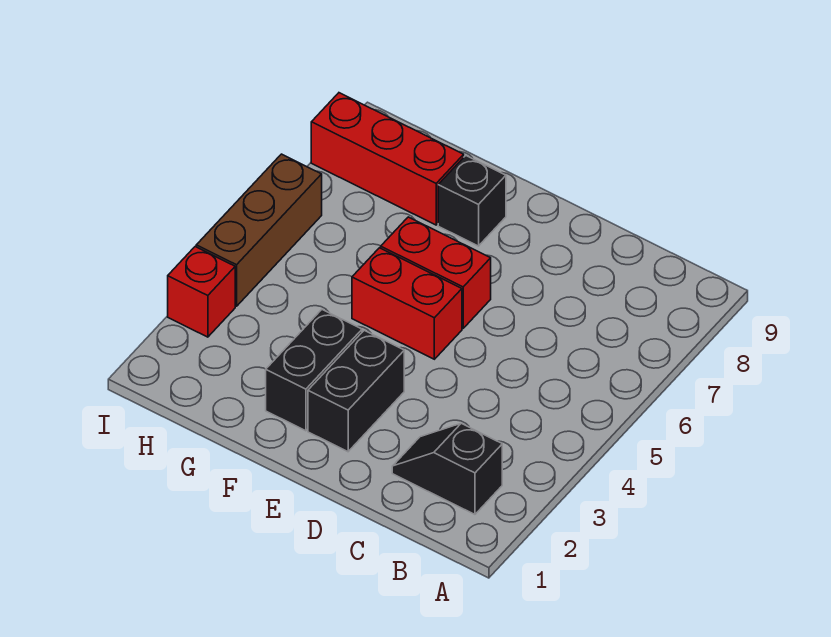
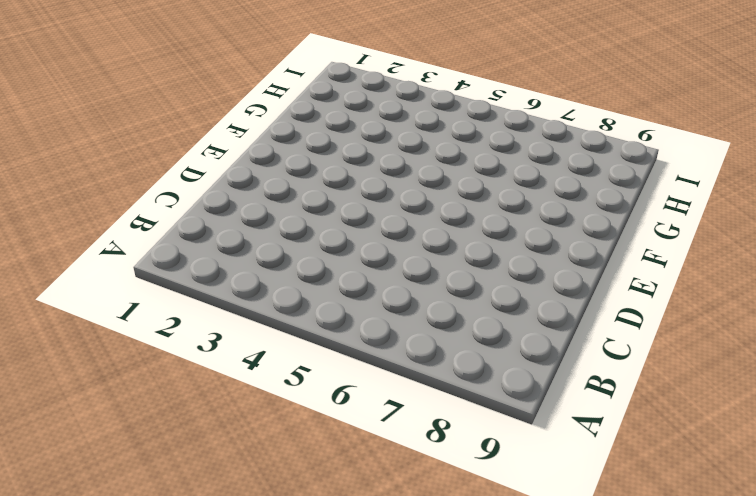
none -> black slope B2:C2 level 1 top B
none -> black brick E2:E3 level 1

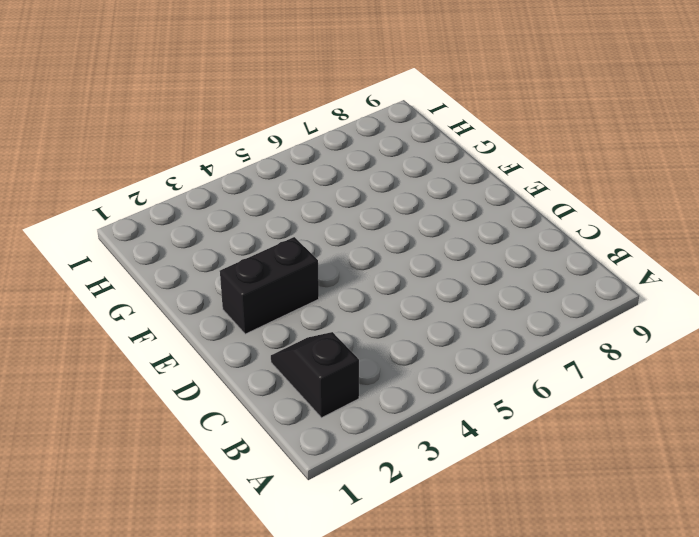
none -> red brick E5:F5 level 1
none -> red brick E6:F6 level 1

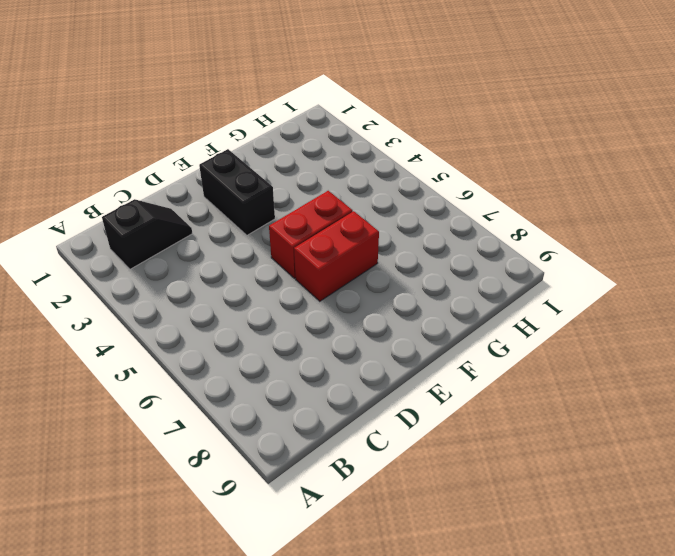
none -> black brick F2:F3 level 1
none -> black brick F8 level 1

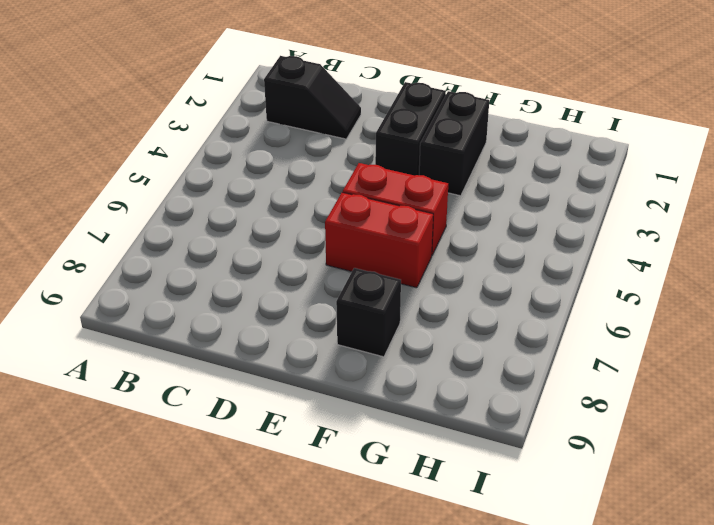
none -> red brick G8:I8 level 1
none -> red brick I3 level 1

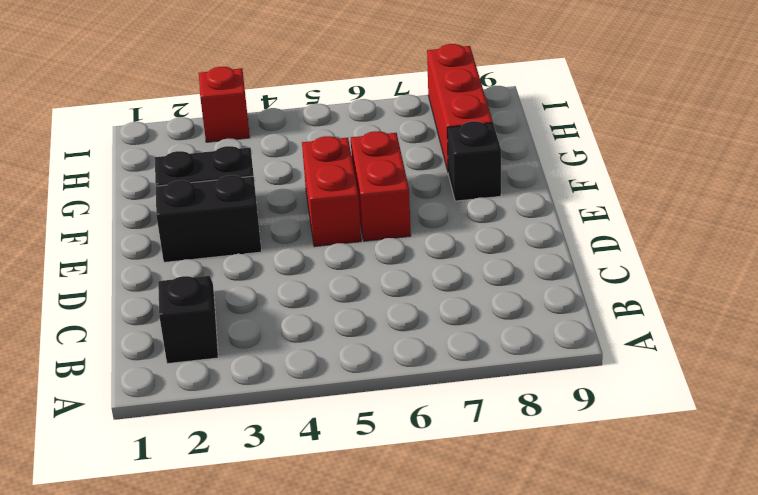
none -> brown brick I4:I6 level 1

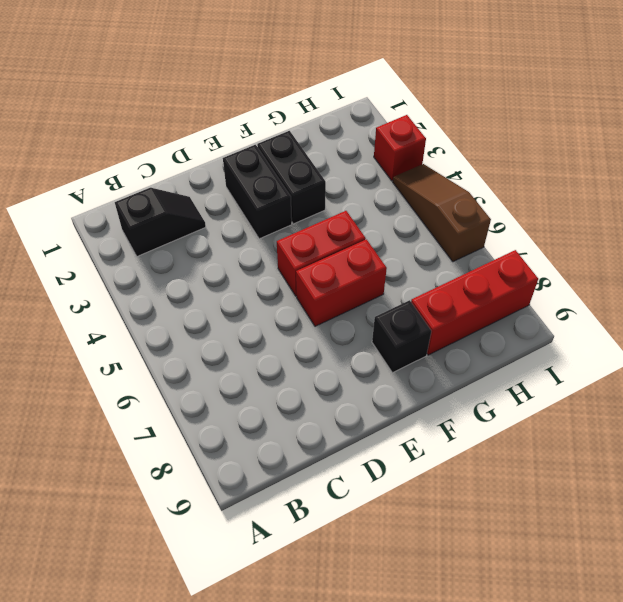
brown slope I4:I6 level 1 top 6 -> brown brick I4:I6 level 1

